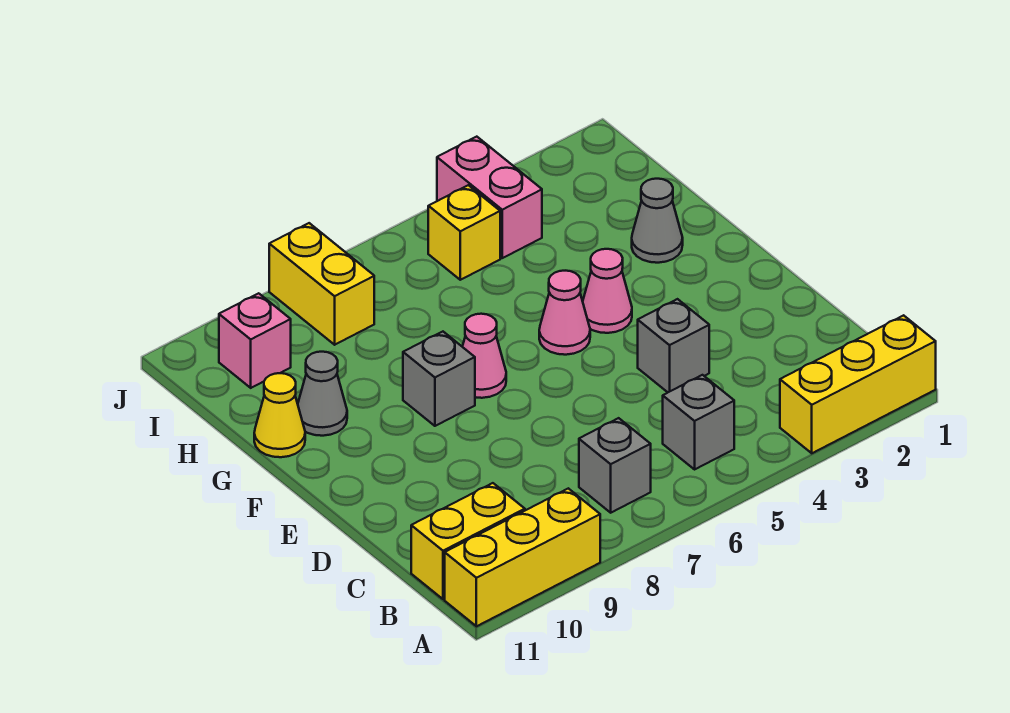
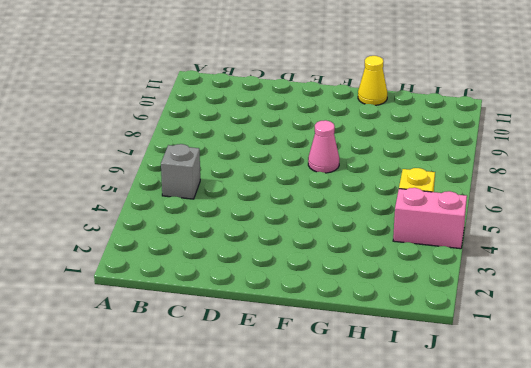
none -> yellow brick A1:A3 level 1
none -> yellow brick A9:A11 level 1
none -> grey brick B7 level 1

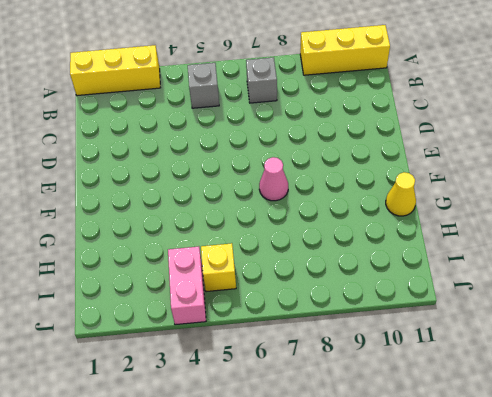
none -> yellow brick B10:B11 level 1
none -> grey brick D4 level 1
none -> pink cone F4 level 1

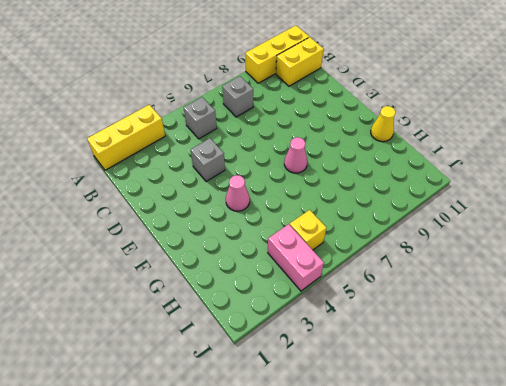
none -> pink cone F5 level 1
none -> grey brick F8 level 1
none -> grey cone G2 level 1

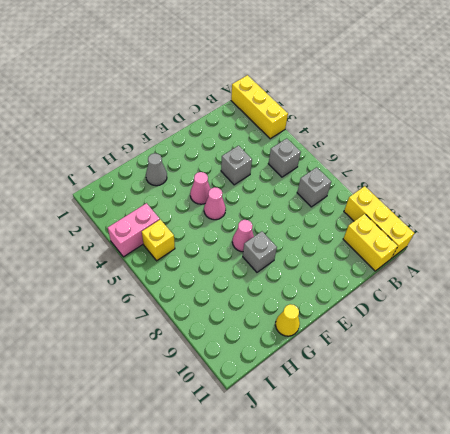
none -> grey cone G10 level 1
none -> yellow brick I8:J8 level 1
none -> pink brick I10 level 1

